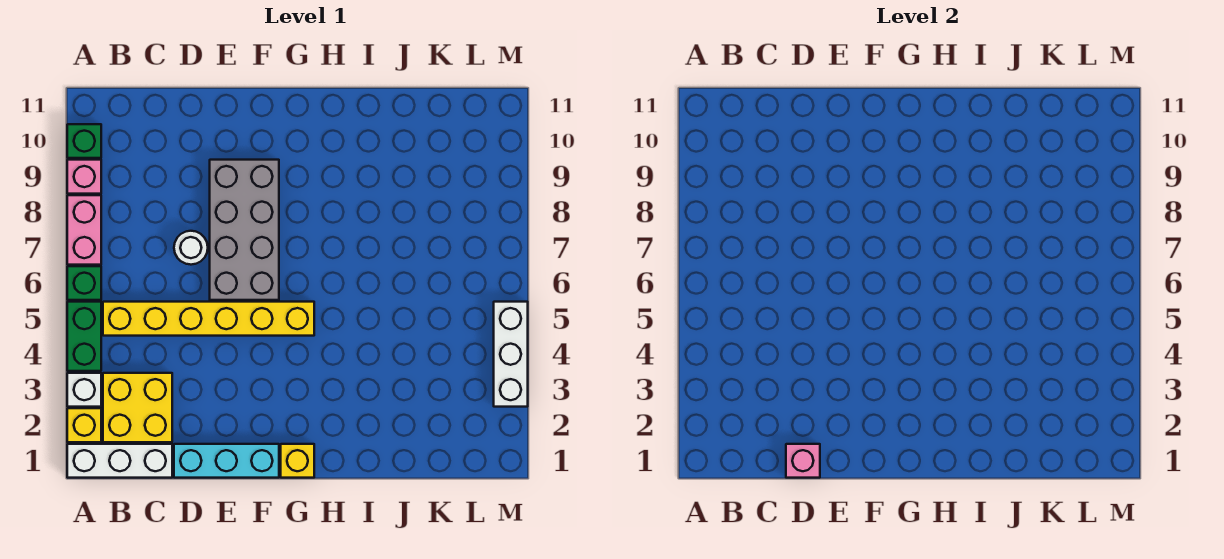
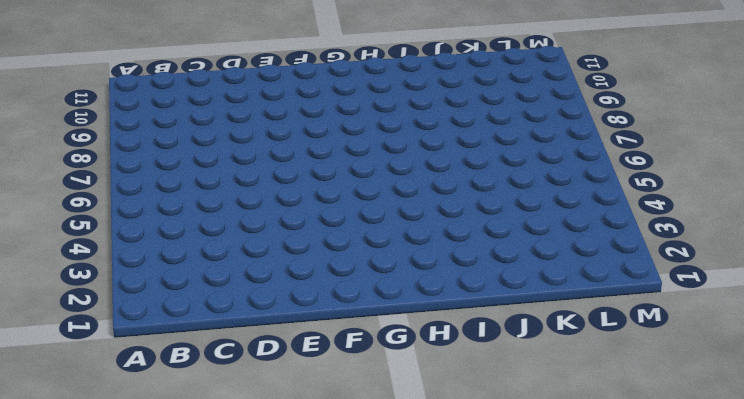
none -> white brick A1:C1 level 1
none -> yellow brick A2 level 1
none -> white brick A3 level 1

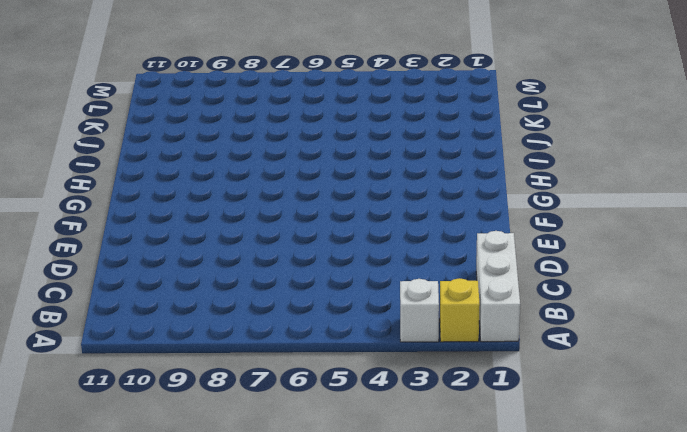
none -> green brick A4:A5 level 1
none -> green brick A6 level 1
none -> pink brick A7:A8 level 1

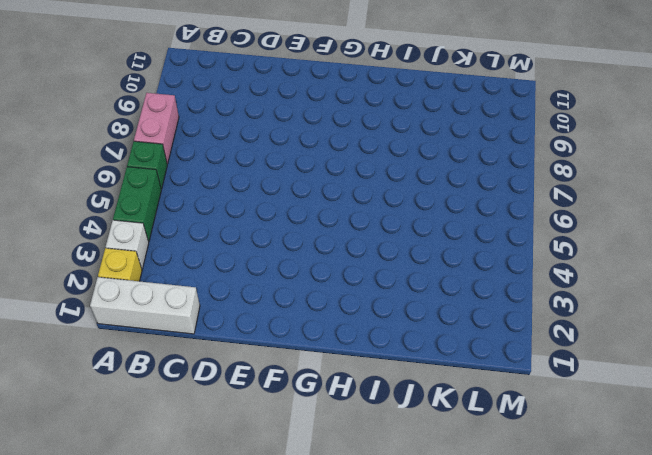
none -> pink brick A9 level 1
none -> green brick A10 level 1
none -> yellow brick B2:C3 level 1

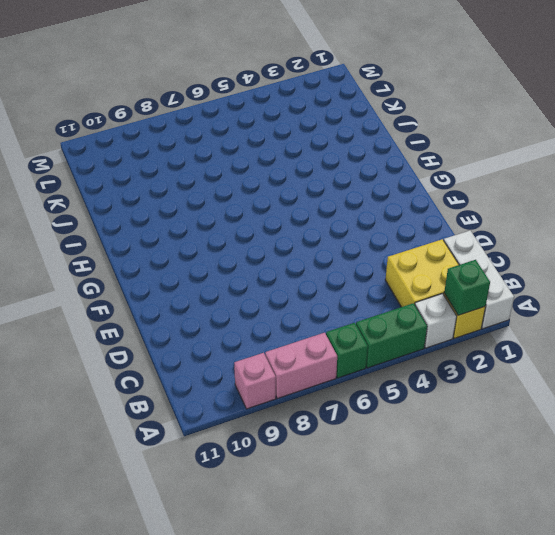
green brick A2 level 2 -> green brick A10 level 1
none -> yellow brick B5:G5 level 1
none -> cyan brick D1:F1 level 1
none -> white round brick D7 level 1

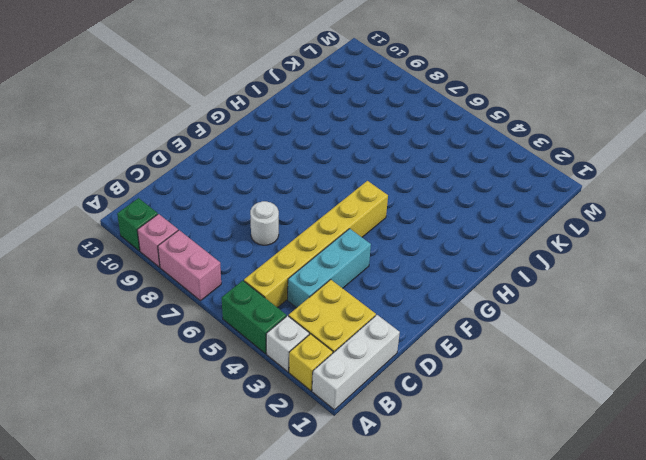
cyan brick C4:E4 level 1 -> cyan brick D1:F1 level 1
none -> green brick A6 level 1
none -> grey brick E6:F9 level 1
none -> yellow brick G1 level 1

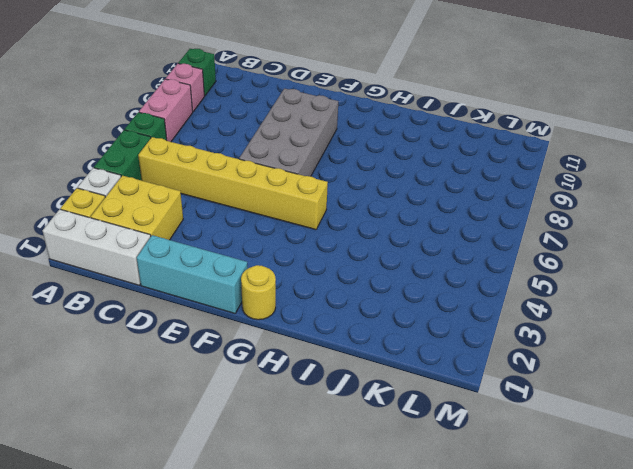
yellow round brick G1 level 1 -> yellow brick G1 level 1
none -> white round brick D7 level 1
none -> white brick M3:M5 level 1
none -> pink brick D1 level 2

